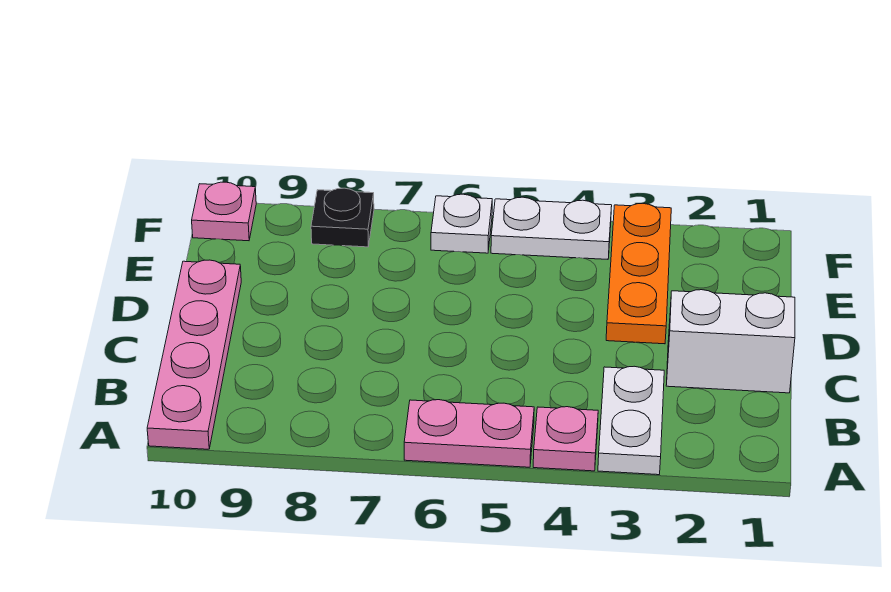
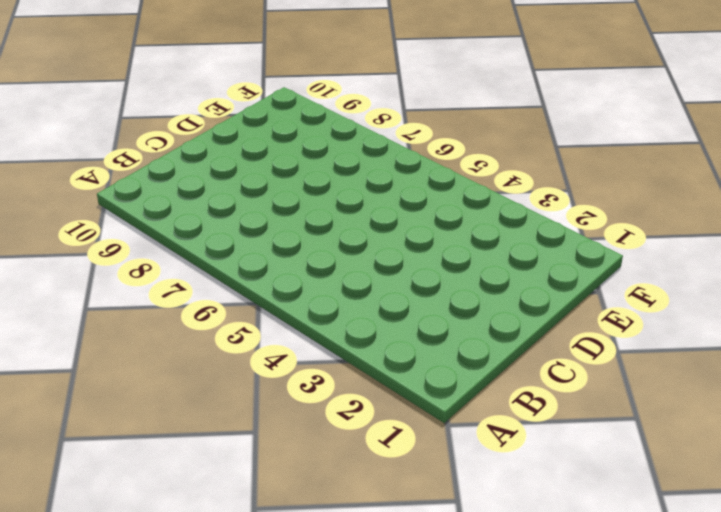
none -> white plate A3:B3 level 1
none -> pink plate A4 level 1

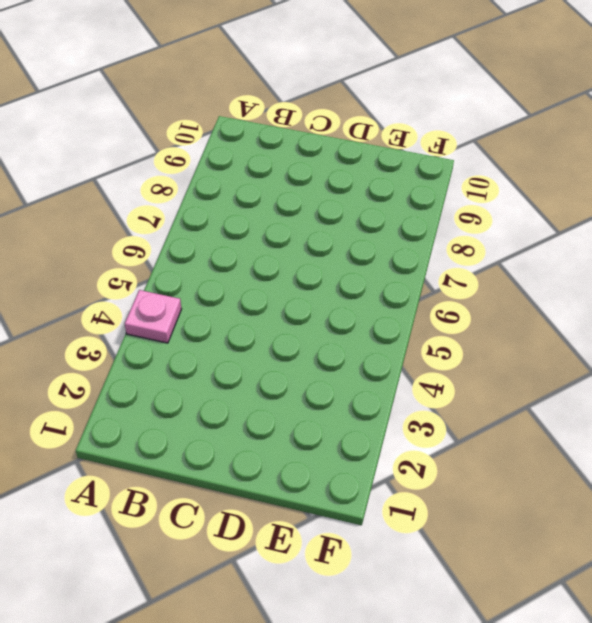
none -> white plate A3:B3 level 1
none -> pink plate A5:A6 level 1

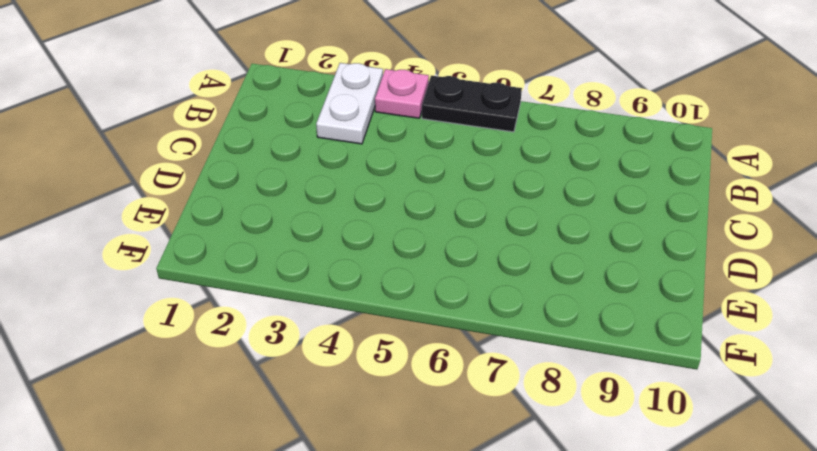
black plate A5:A6 level 1 -> pink plate A5:A6 level 1
none -> pink plate A10:D10 level 1
none -> white brick C1:C2 level 1

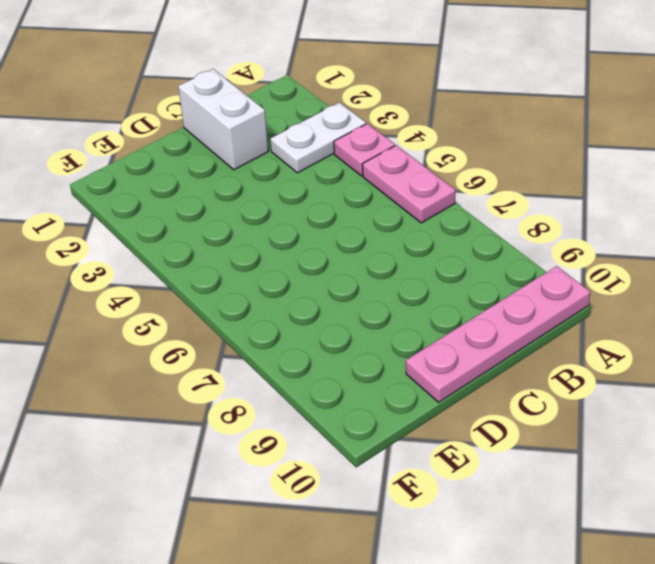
none -> orange plate D3:F3 level 1
none -> white plate F4:F5 level 1

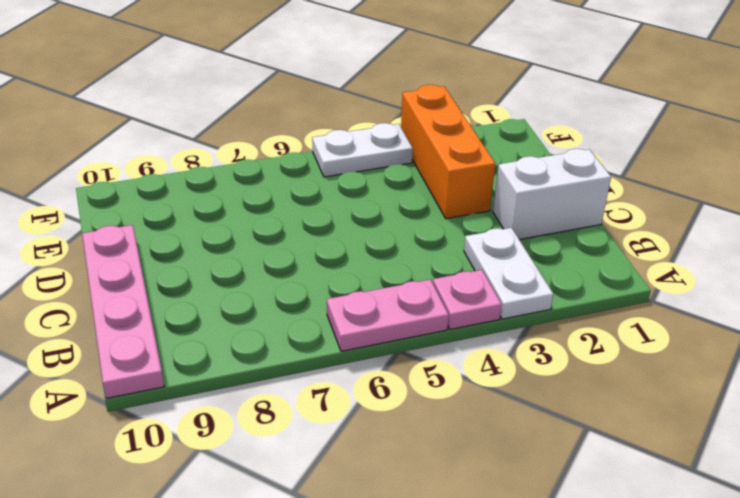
orange brick D3:F3 level 1 -> orange plate D3:F3 level 1
none -> white plate F6 level 1
none -> black plate F8 level 1

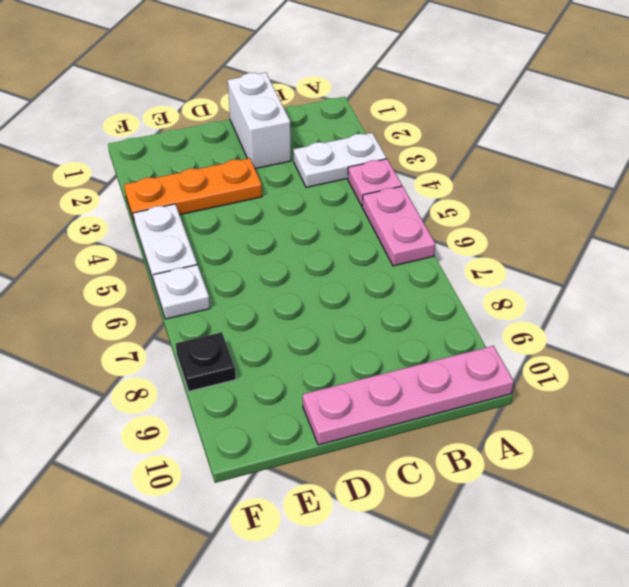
none -> pink plate F10 level 1

